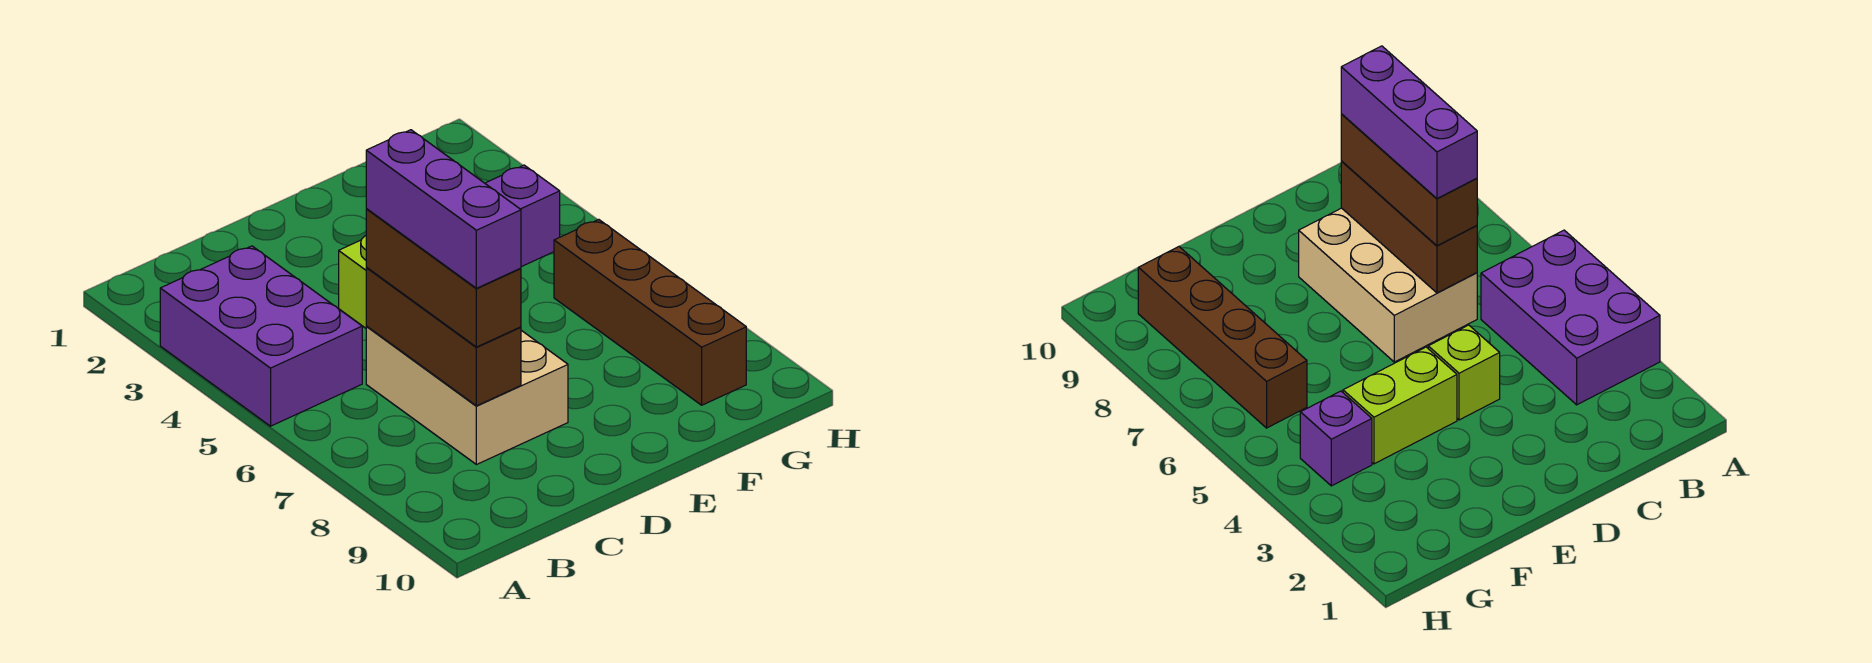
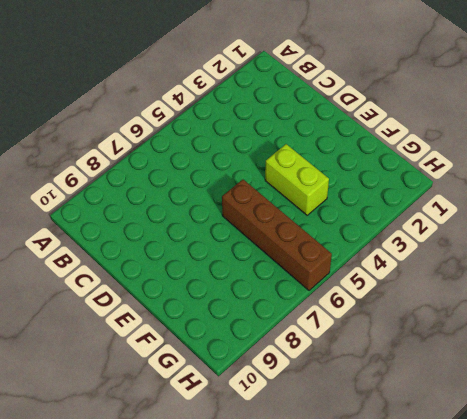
brown brick E6:H6 level 1 -> brown brick G6:G9 level 1
none -> purple brick A3:B5 level 1
none -> tan brick C6:D8 level 1

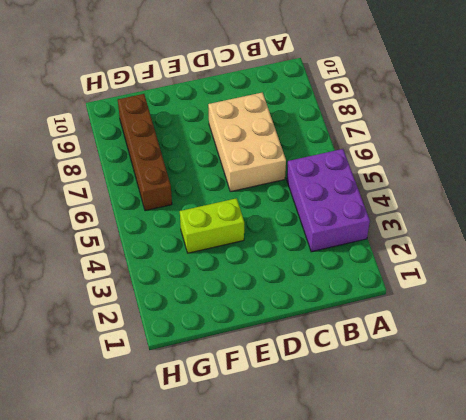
none -> lime brick D4 level 1
none -> purple brick G4 level 1

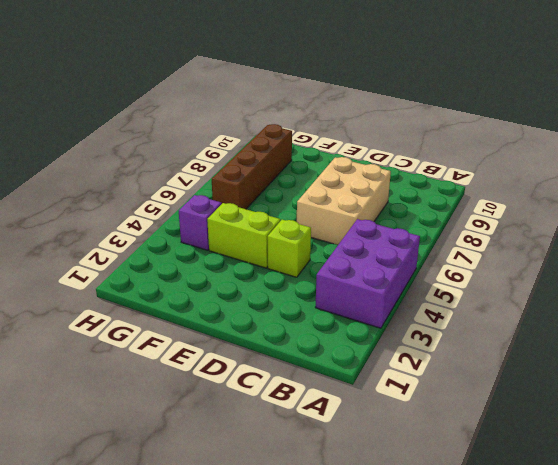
none -> brown brick C6:C8 level 2
none -> brown brick C6:C8 level 3

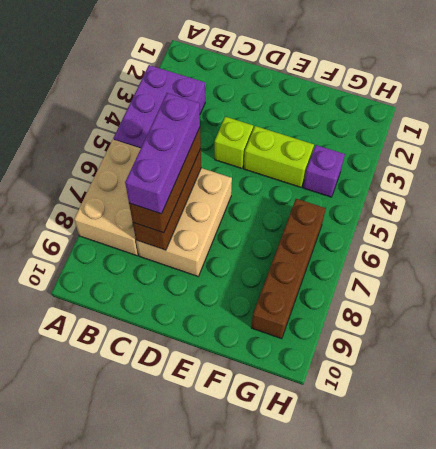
tan brick A6:B8 level 1 -> none

